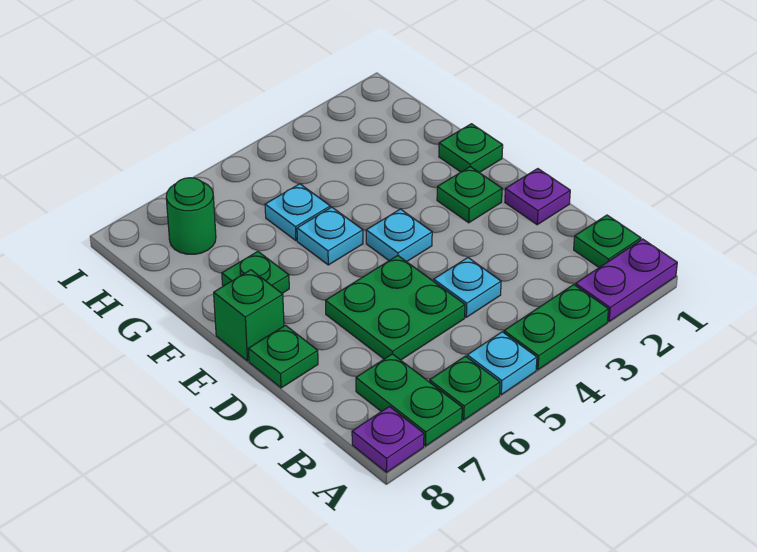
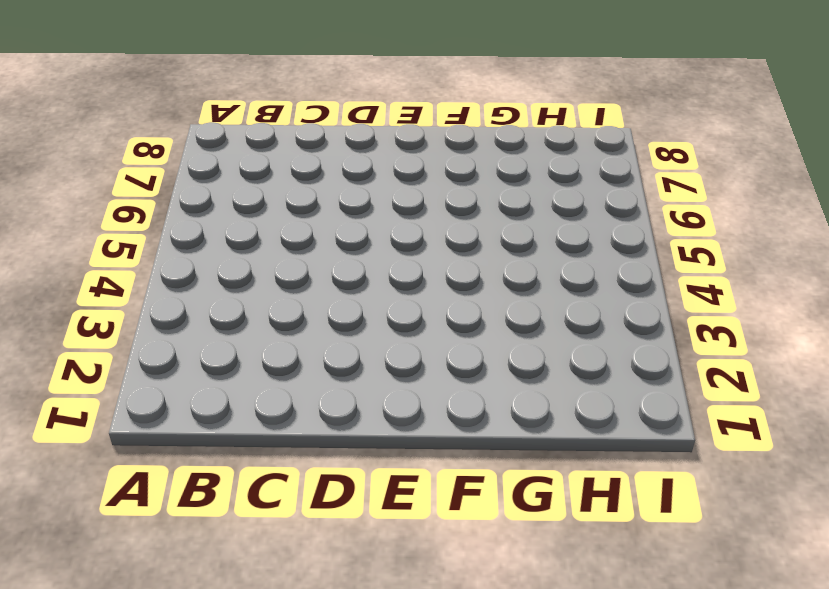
none -> purple plate A1:A2 level 1
none -> green plate A3:A4 level 1
none -> cyan plate A5 level 1

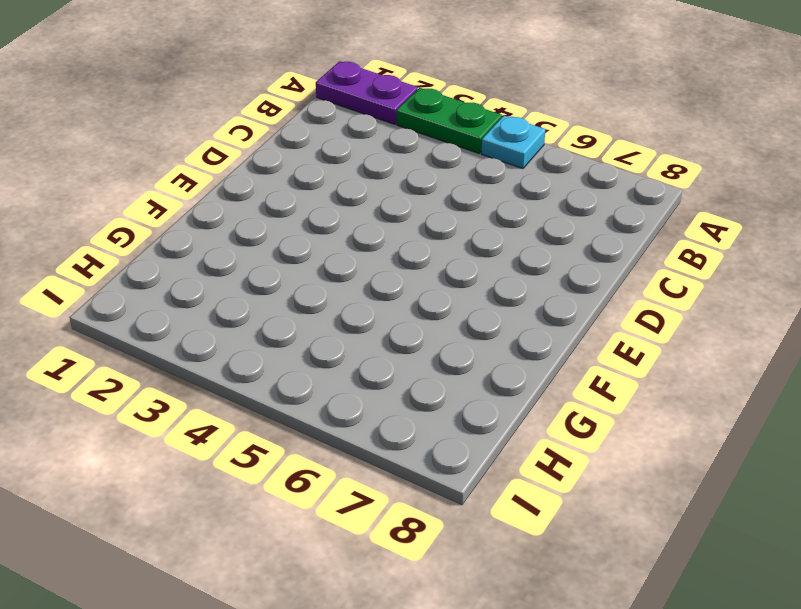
none -> green plate A6 level 1
none -> green plate A7:B7 level 1
none -> purple plate A8 level 1

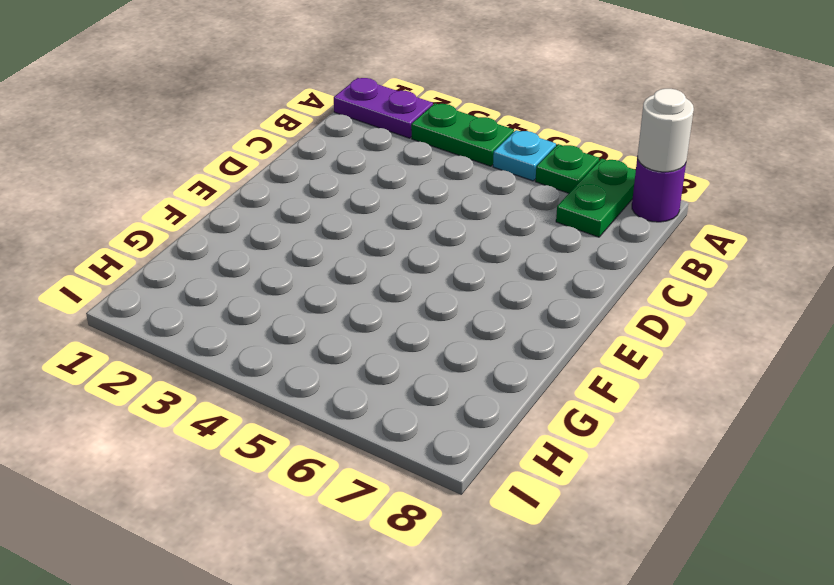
purple round brick A8 level 1 -> purple plate A8 level 1
white round brick A8 level 2 -> none
none -> green plate B1 level 1
none -> cyan plate C4 level 1
none -> green plate C5:D6 level 1

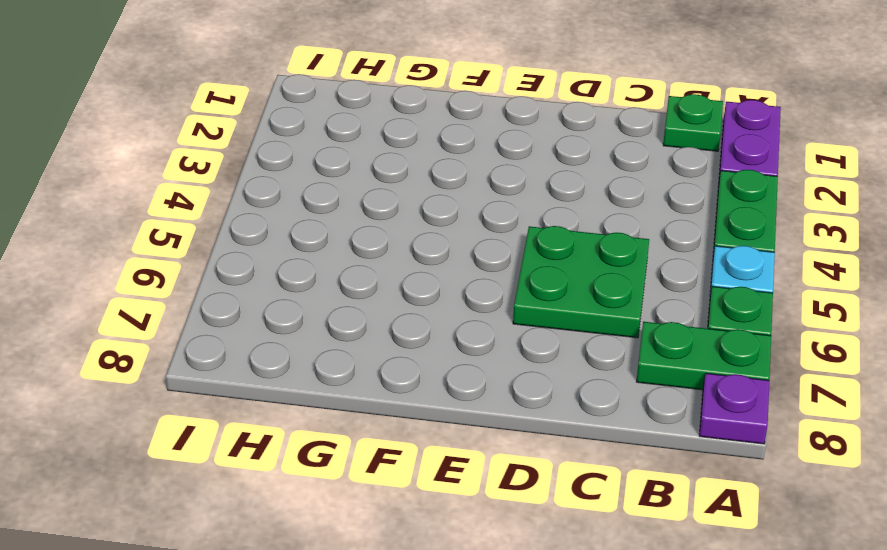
none -> cyan plate C4 level 1
none -> purple plate D1 level 1
none -> green plate D8 level 1

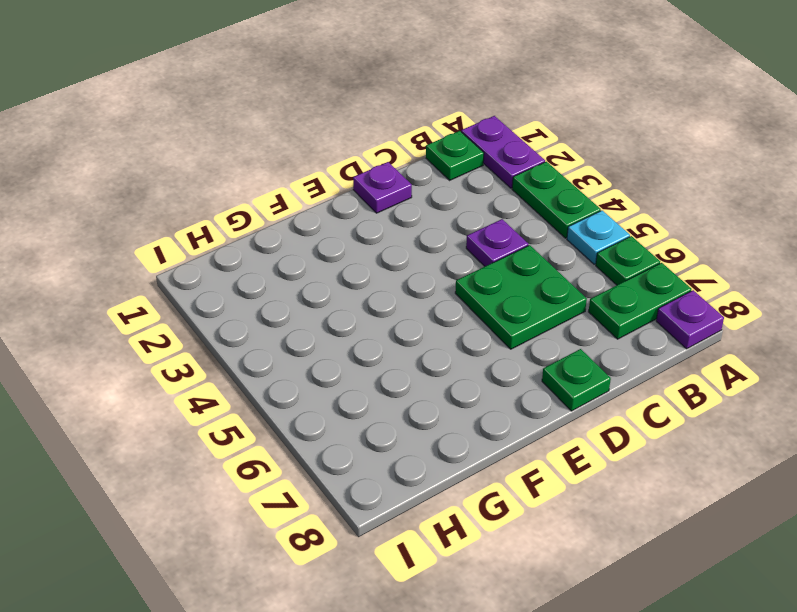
purple plate C4 level 1 -> cyan plate C4 level 1
none -> green plate E2 level 1
none -> cyan plate E4 level 1
none -> green brick E8 level 1

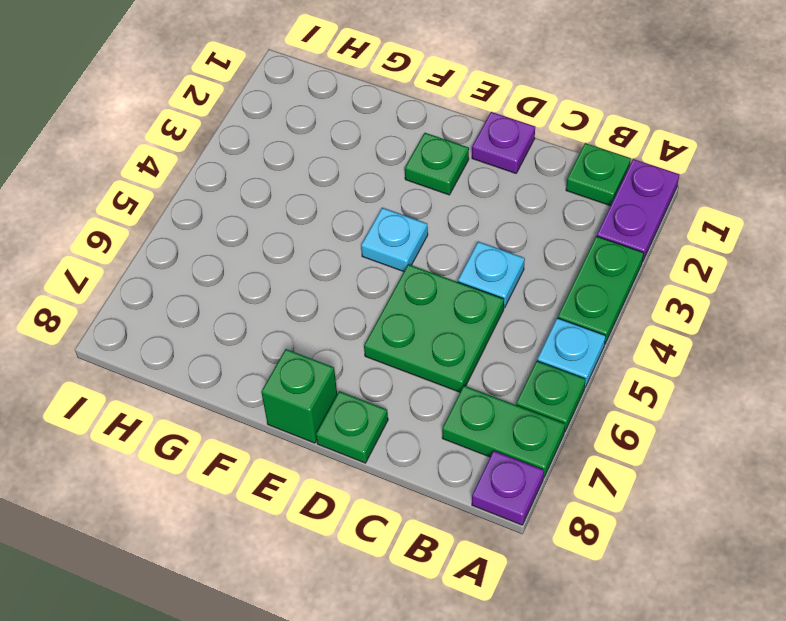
none -> green plate F1 level 1
none -> cyan plate F5 level 1
none -> green plate F7 level 1

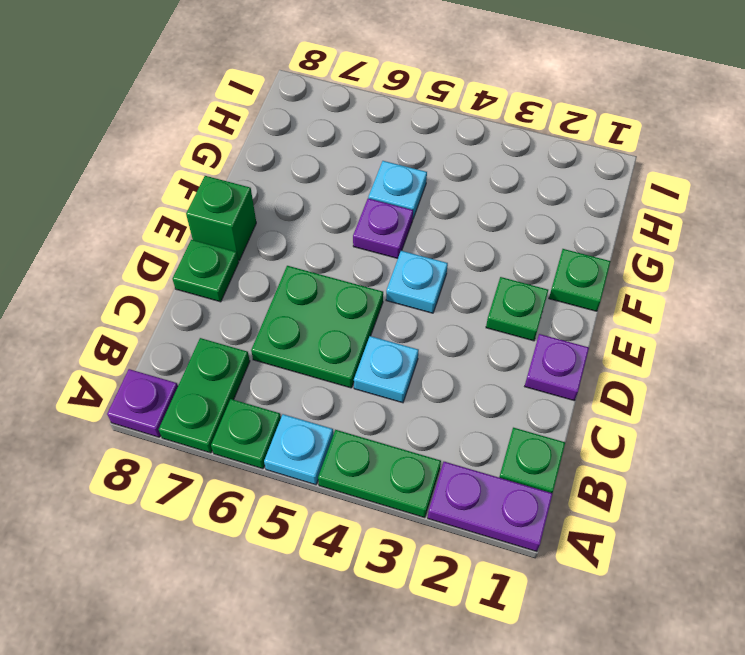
purple plate F5 level 1 -> cyan plate F5 level 1
none -> green plate F7 level 1
none -> green round brick H7 level 1

